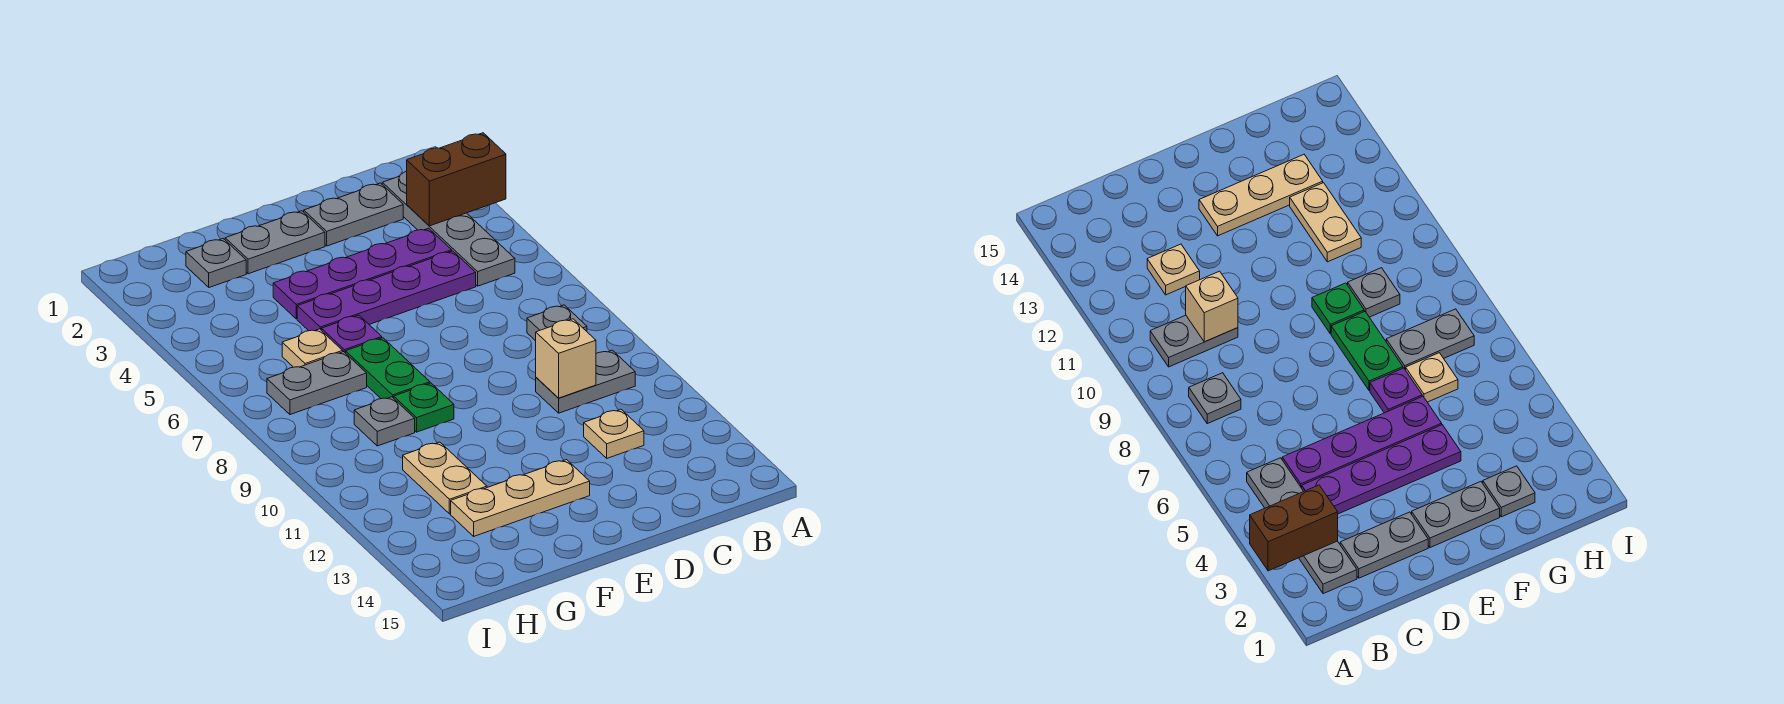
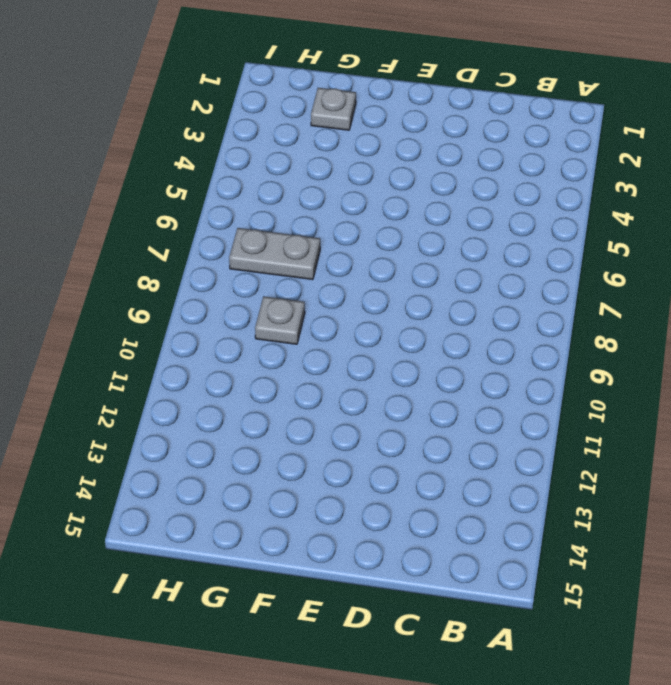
none -> grey plate B2:B5 level 1
none -> grey plate B8 level 1
none -> grey plate B10:C10 level 1

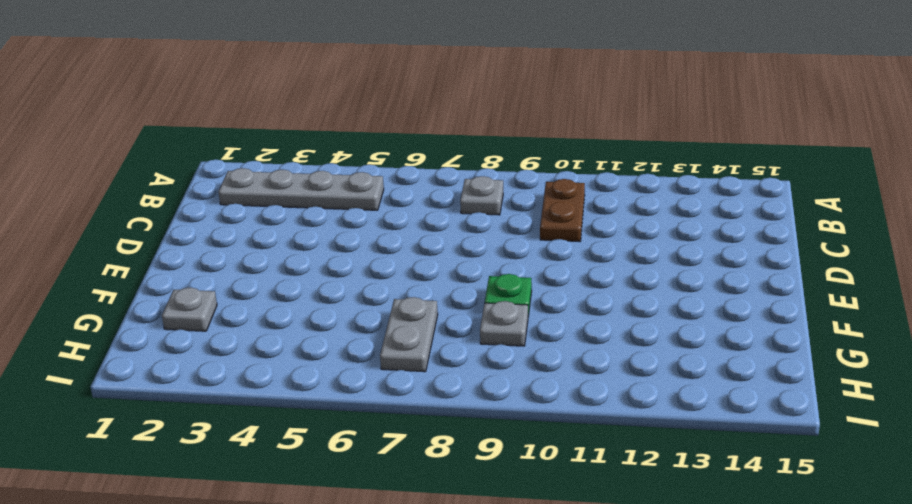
brown plate B10:C10 level 1 -> grey plate B10:C10 level 1
none -> grey plate C2:D2 level 1
none -> purple plate C4:F4 level 1
none -> purple plate C5:F5 level 1

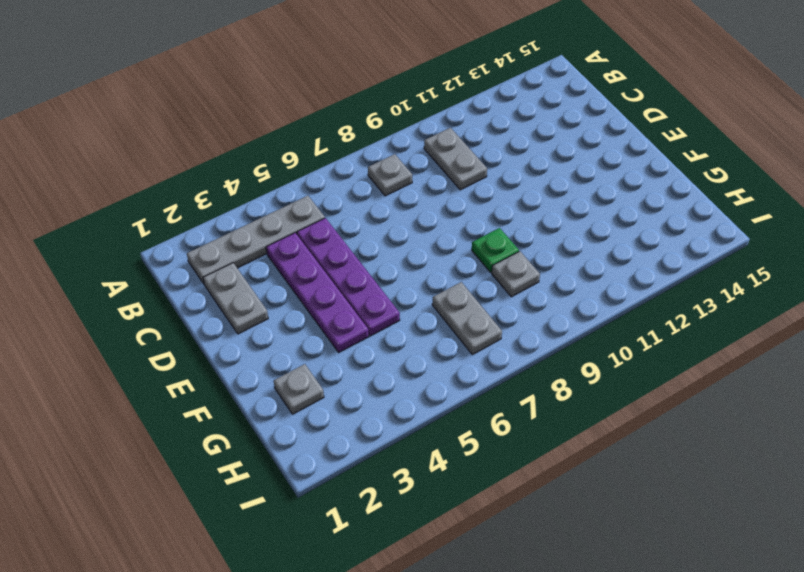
none -> tan plate C12 level 1
none -> grey plate E2:F2 level 1
none -> tan plate E13:G13 level 1

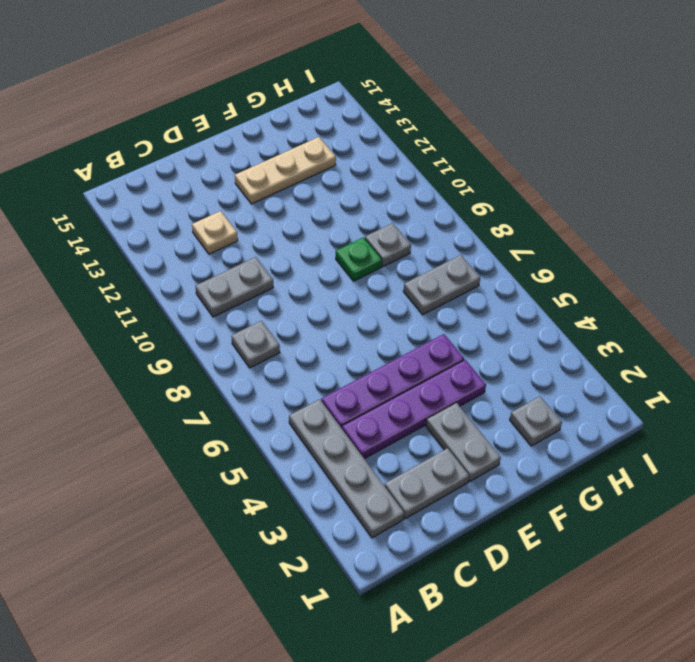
grey plate E2:E3 level 1 -> grey plate E2:F2 level 1
none -> purple plate F6 level 1
none -> green plate F7:F8 level 1
none -> tan plate G6 level 1

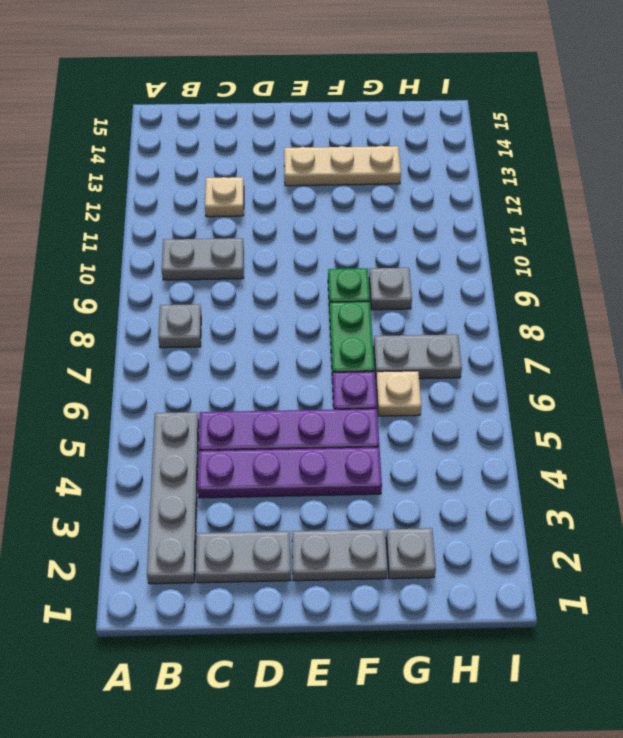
none -> tan plate G11:G12 level 1
none -> brown brick A3:B3 level 2
none -> tan brick C10 level 2

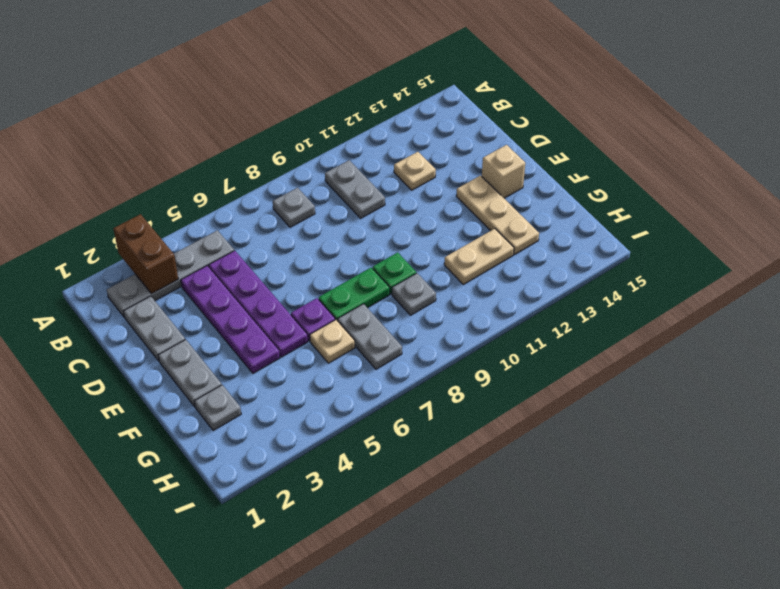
tan brick E14 level 1 -> tan brick C10 level 2

